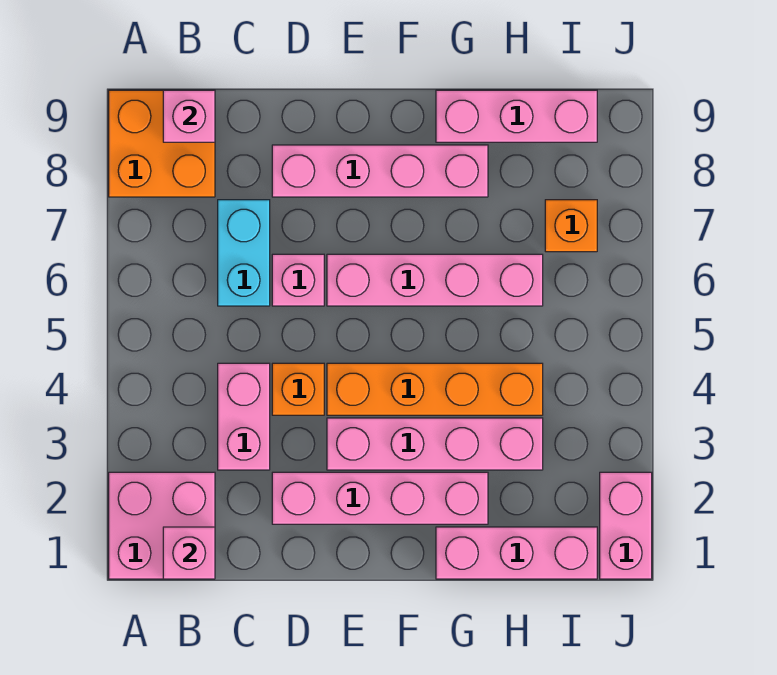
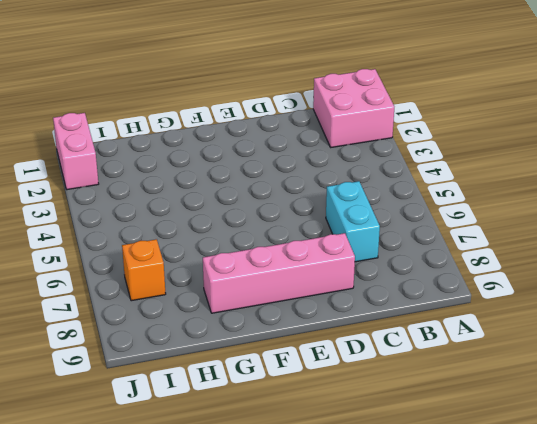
none -> orange brick A8:B9 level 1
none -> pink brick C3:C4 level 1
none -> pink brick D2:G2 level 1

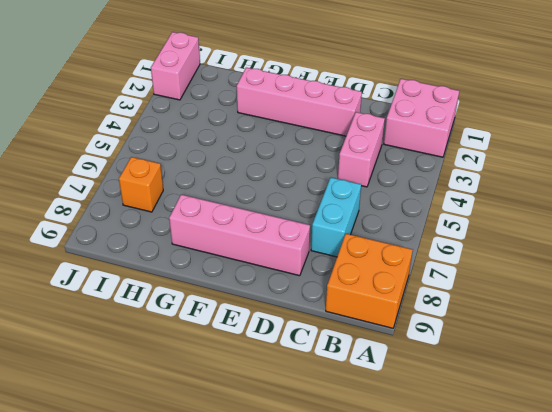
none -> orange brick D4 level 1
none -> pink brick D6 level 1
none -> pink brick E3:H3 level 1

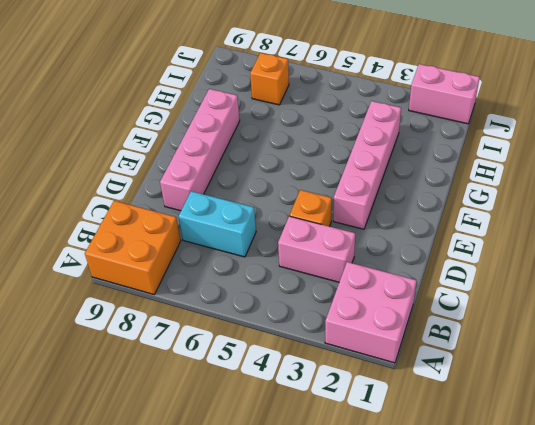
none -> pink brick D2:G2 level 1
none -> pink brick D6 level 1
none -> orange brick E4:H4 level 1

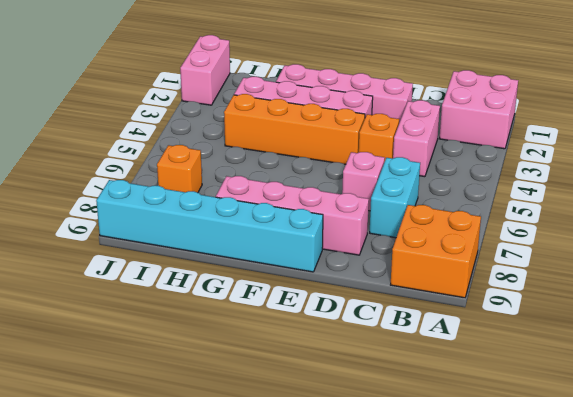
cyan brick E9:J9 level 1 -> pink brick G9:I9 level 1
none -> pink brick E6:H6 level 1
none -> pink brick G1:I1 level 1
none -> pink brick B1 level 2

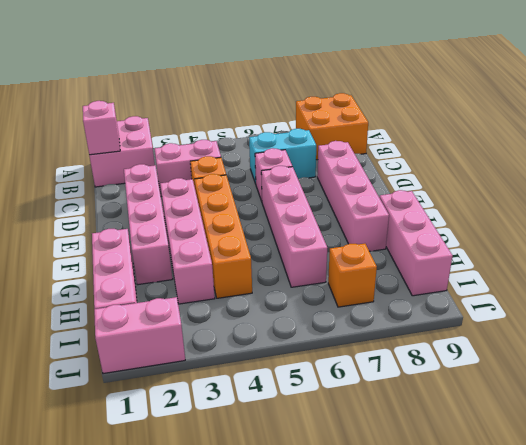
none -> pink brick B9 level 2

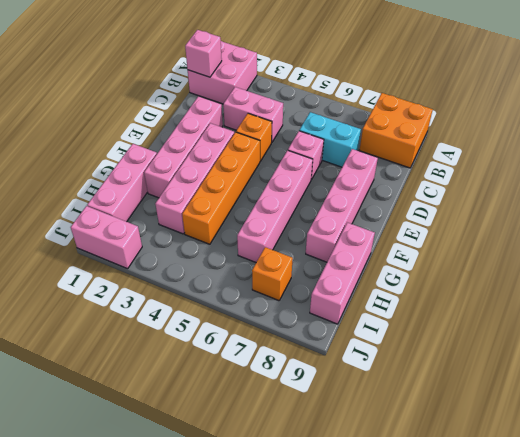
none -> pink brick B9 level 2

